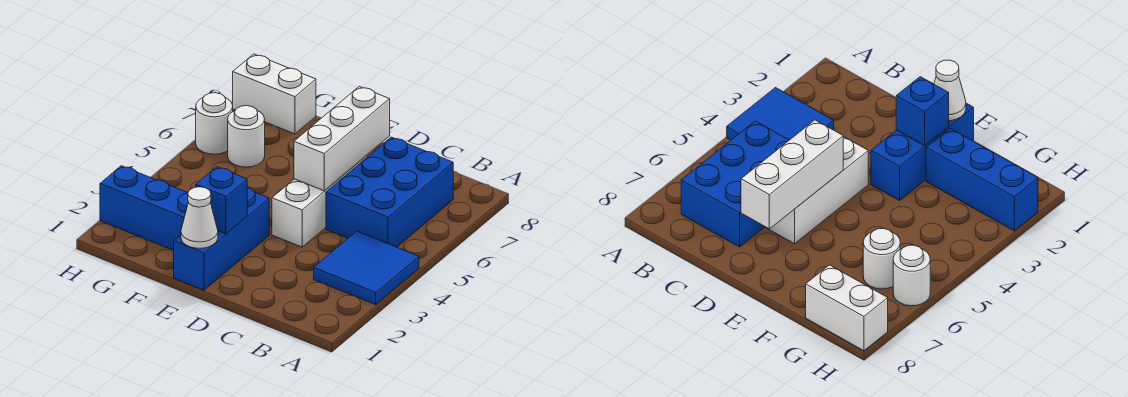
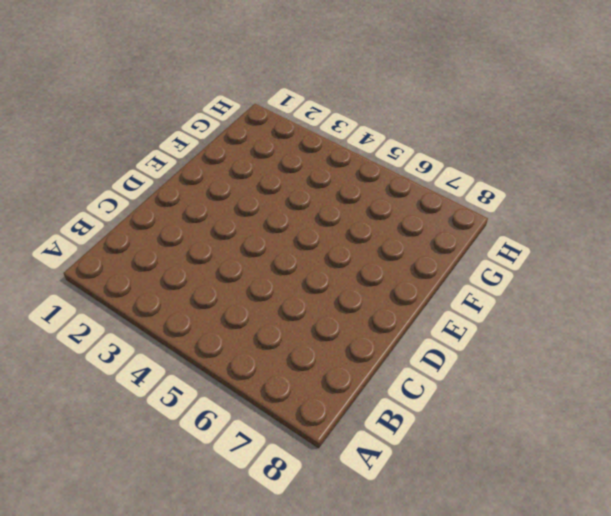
none -> blue tile A3:B4 level 1
none -> blue brick B5:C7 level 1

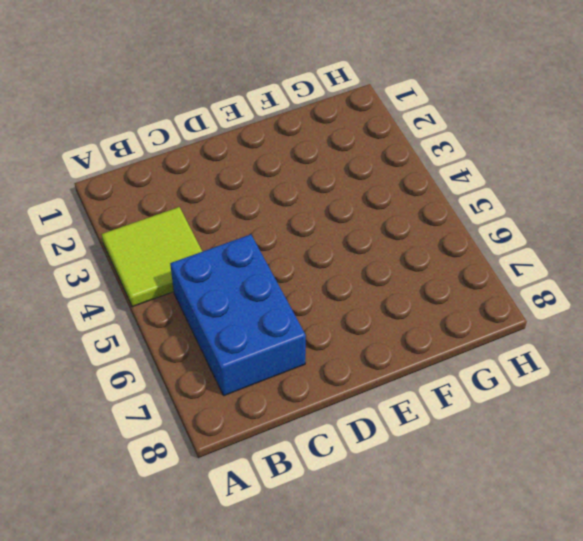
lime tile A3:B4 level 1 -> blue tile A3:B4 level 1
none -> white brick D4:D6 level 1
none -> blue brick E1:E3 level 1

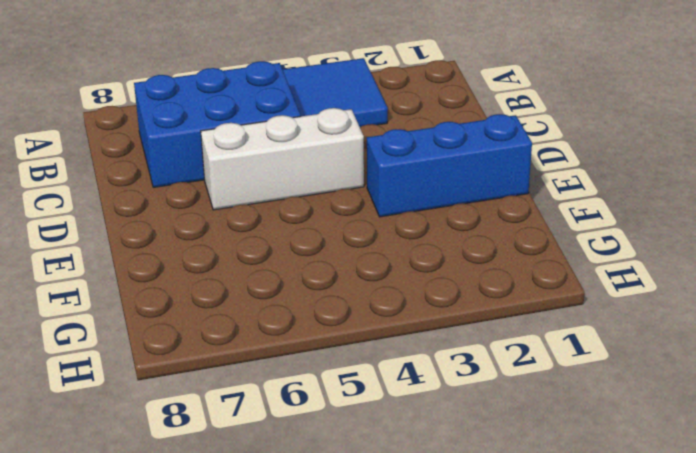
none -> blue brick F2:H2 level 1
none -> white round brick G6 level 1

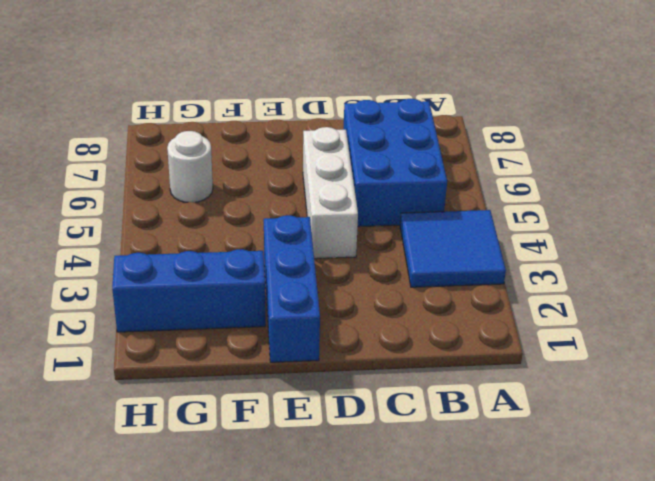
none -> white brick G8:H8 level 1
none -> white round brick H6 level 1

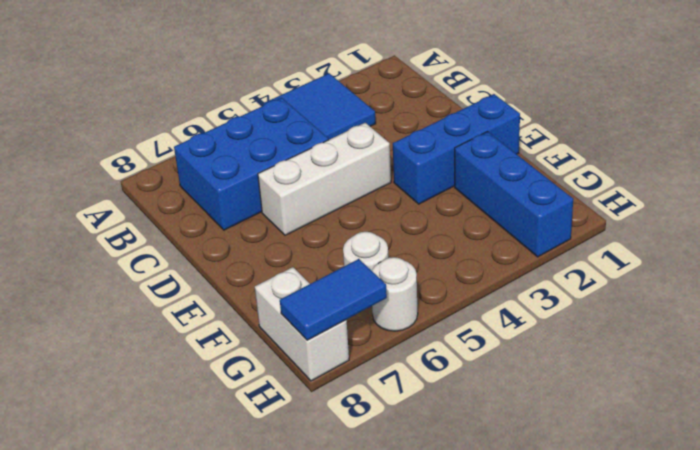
blue tile H7:H8 level 2 -> none
none -> white brick D5:D7 level 2
none -> white cone E1 level 2

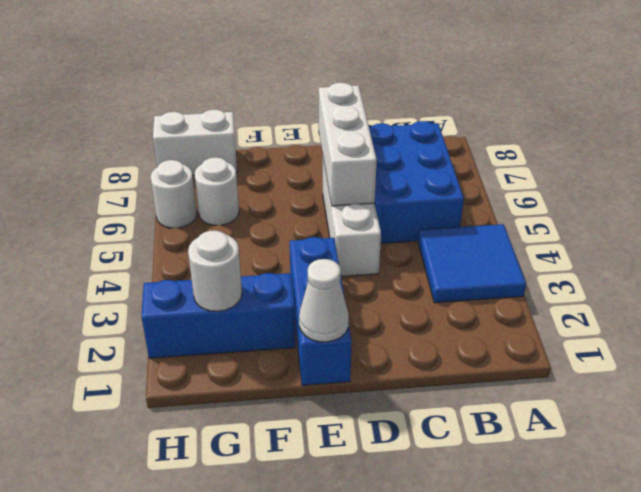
white round brick G2 level 2 -> none
none -> blue brick E2 level 2

